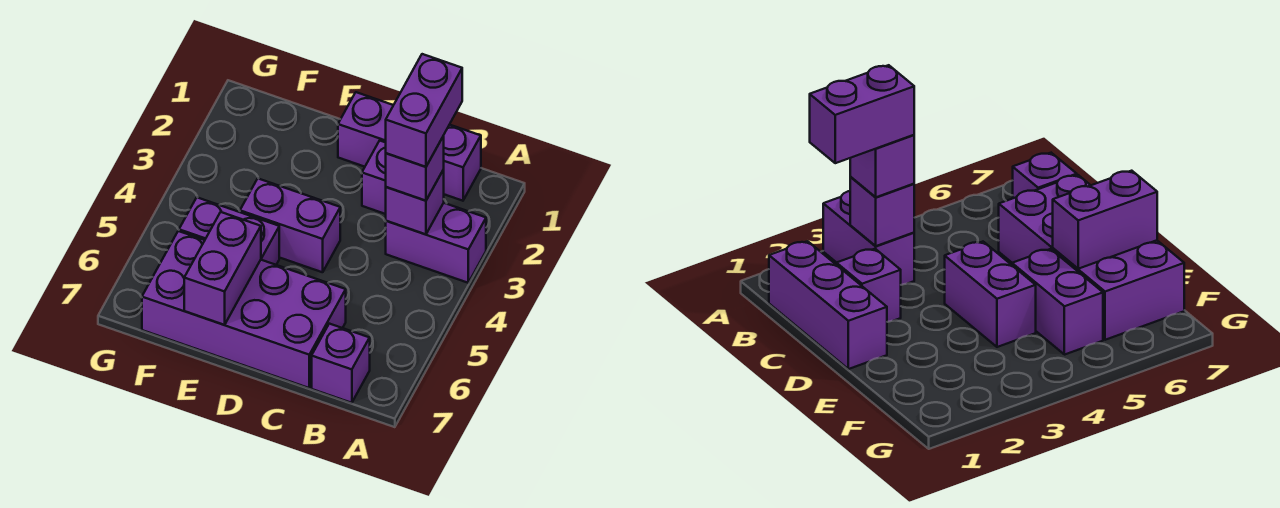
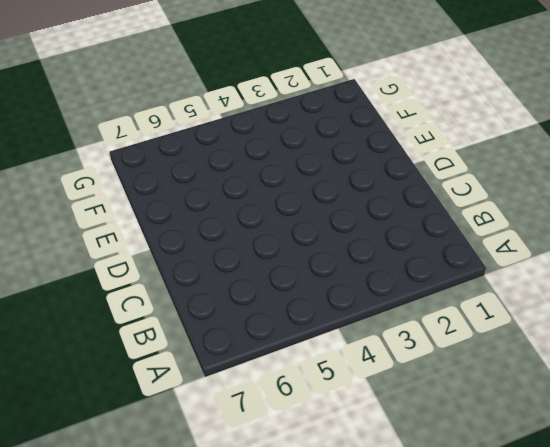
none -> purple brick A3:B3 level 1
none -> purple brick B1:D1 level 1

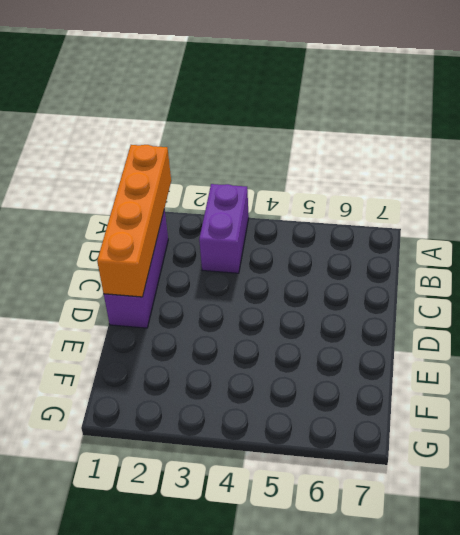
orange brick A1:D1 level 2 -> none
none -> purple brick B7 level 1
none -> purple brick C2 level 1

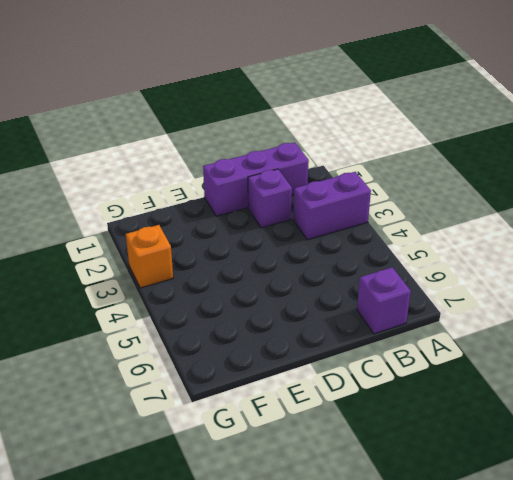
orange brick G3 level 1 -> none
none -> purple brick C6:F7 level 1
none -> purple brick D4:E4 level 1

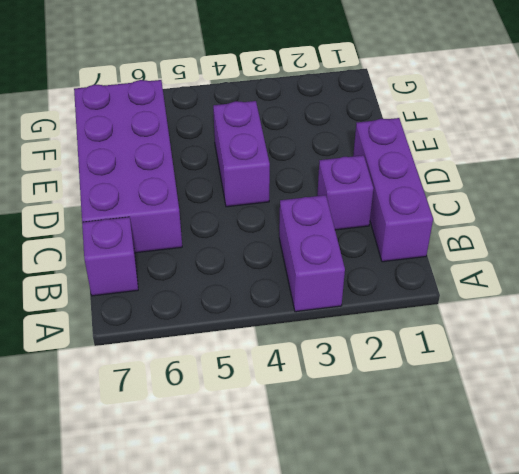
none -> purple brick E5:F5 level 1
none -> purple brick B3 level 2

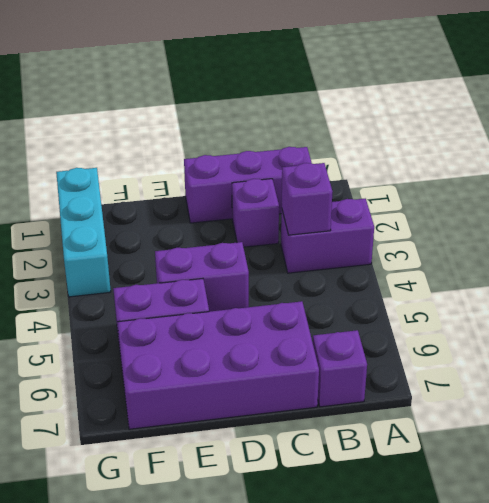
cyan brick G1:G3 level 1 -> none
none -> purple brick E6:E7 level 2
none -> purple brick B3 level 3

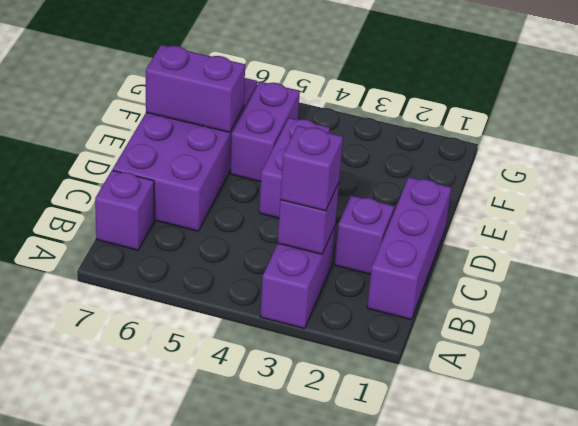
none -> purple brick B2:B3 level 4

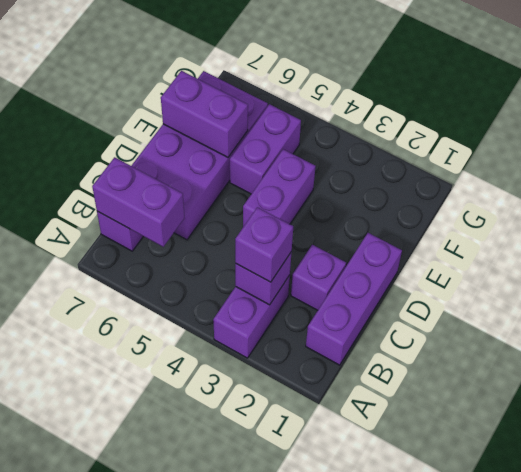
purple brick B6:B7 level 2 -> purple brick B2:B3 level 4

